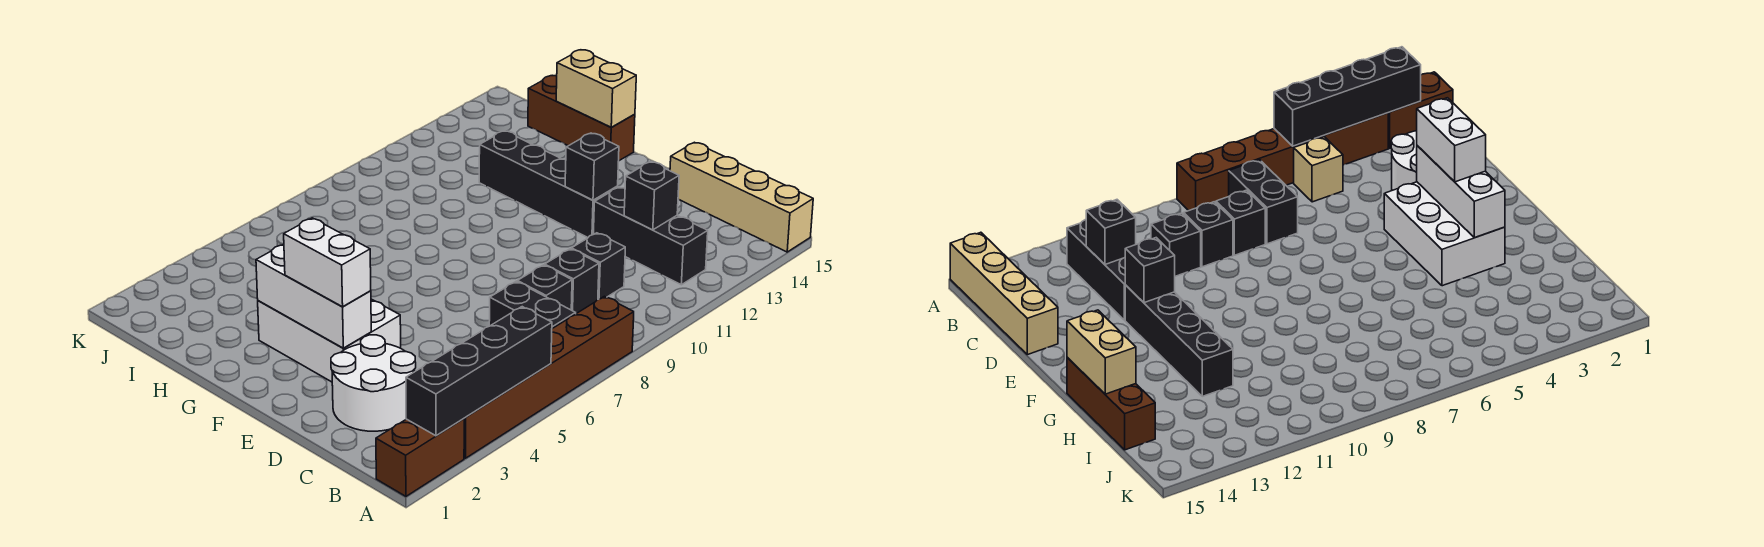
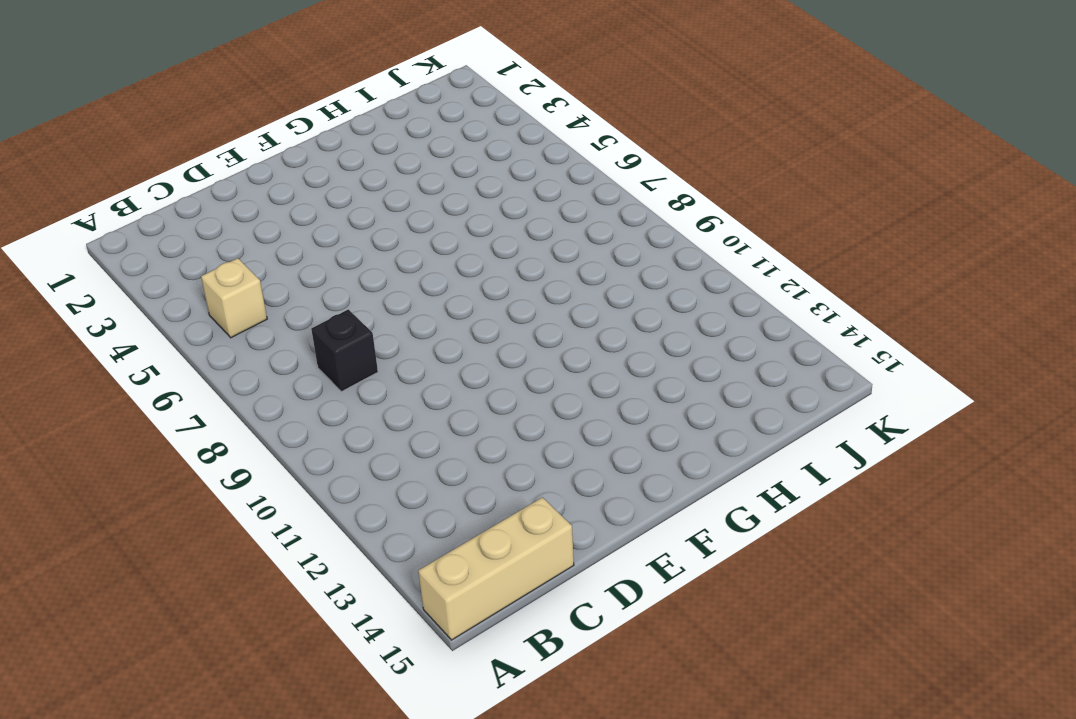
tan brick A15:C15 level 1 -> tan brick A15:D15 level 1
none -> brown brick A1:A2 level 1
none -> brown brick A3:A8 level 1
none -> black brick B7:C7 level 1

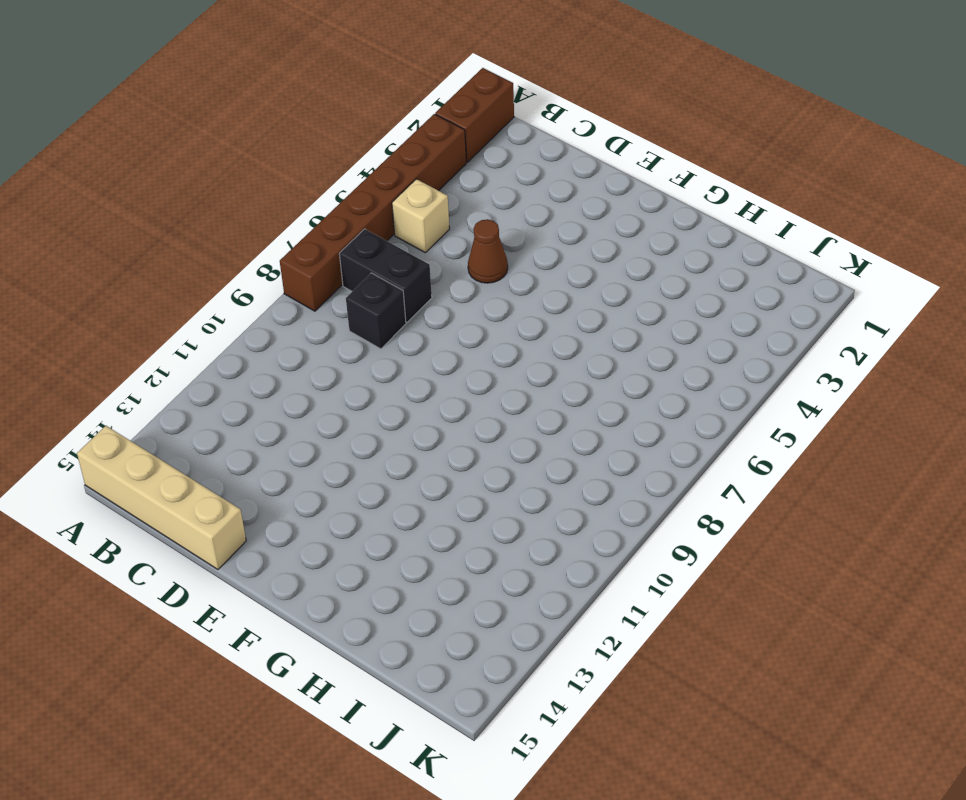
brown cone D5 level 1 -> none
none -> black brick B12:D12 level 1
none -> white round brick C2:D3 level 1
none -> black brick C9 level 1

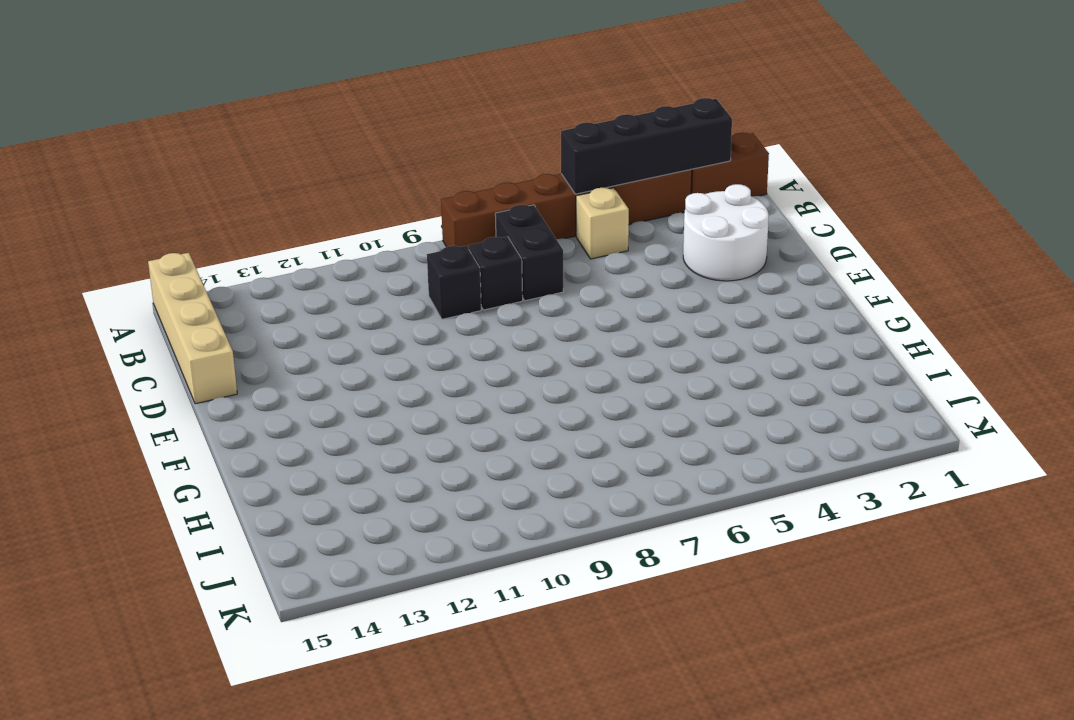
none -> black brick B12:D12 level 1
none -> black brick C10 level 1
none -> white brick E3:G4 level 1

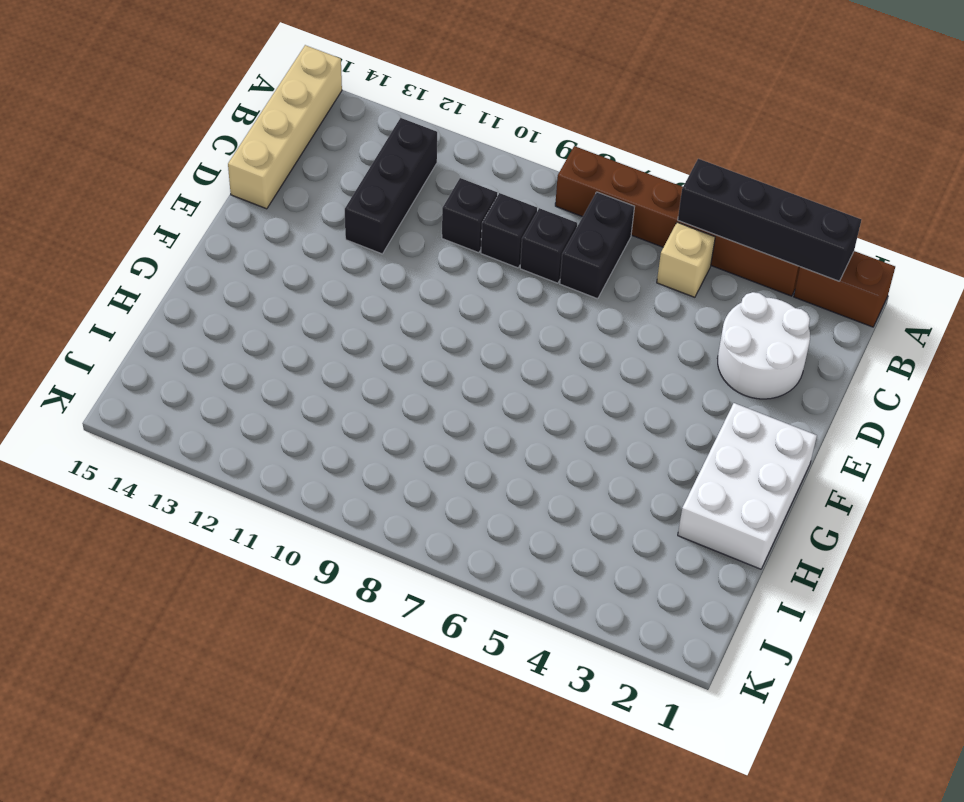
white brick F1:H2 level 1 -> white brick E3:G4 level 1
none -> black brick E12:H12 level 1
none -> brown brick G15:I15 level 1
none -> black brick C12 level 2

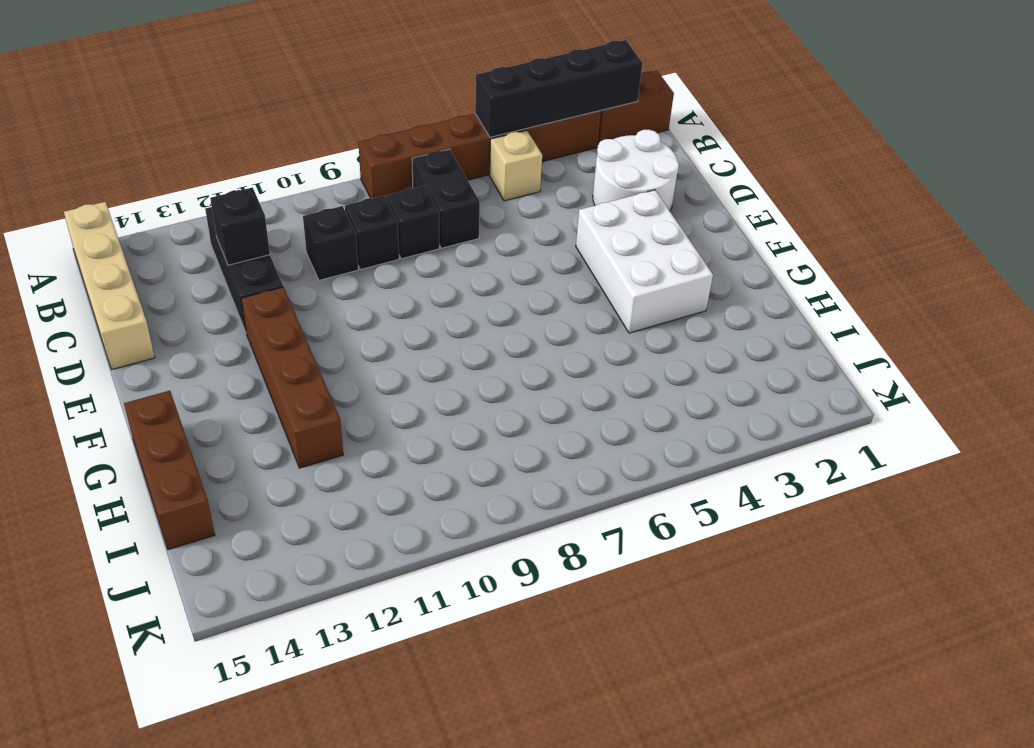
brown brick E12:H12 level 1 -> black brick E12:H12 level 1
none -> white brick E3:G3 level 2
none -> black brick E12 level 2
none -> tan brick G15:H15 level 2

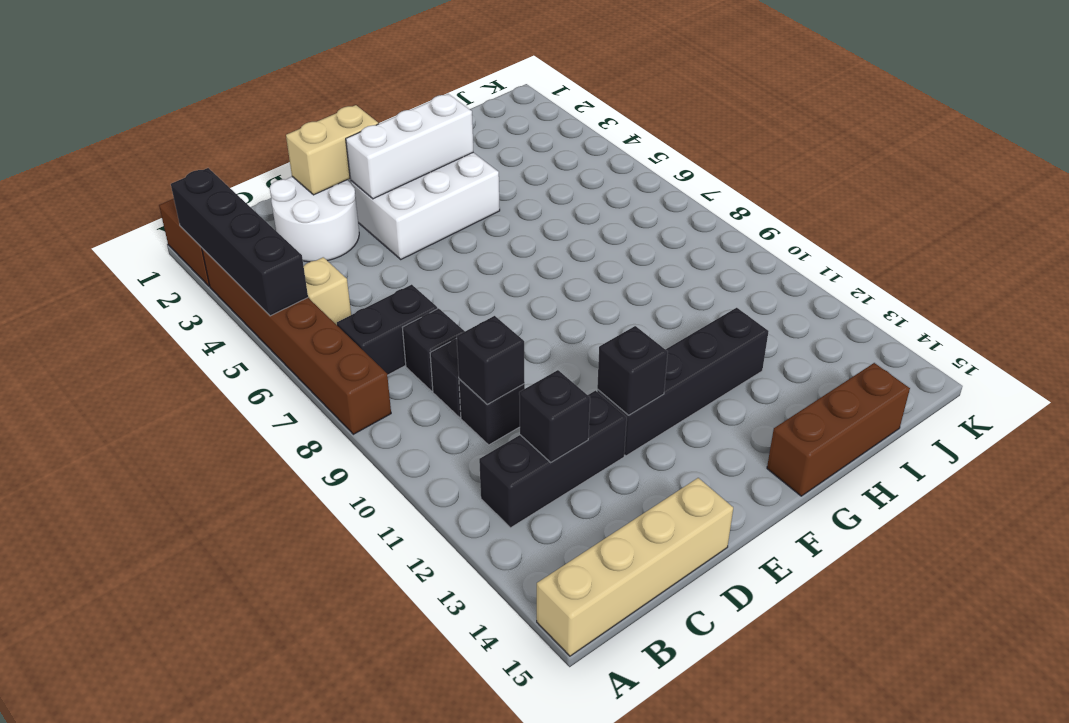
black brick C10 level 2 -> none
tan brick D2:E2 level 2 -> tan brick G15:H15 level 2
none -> white brick E3:F3 level 3

